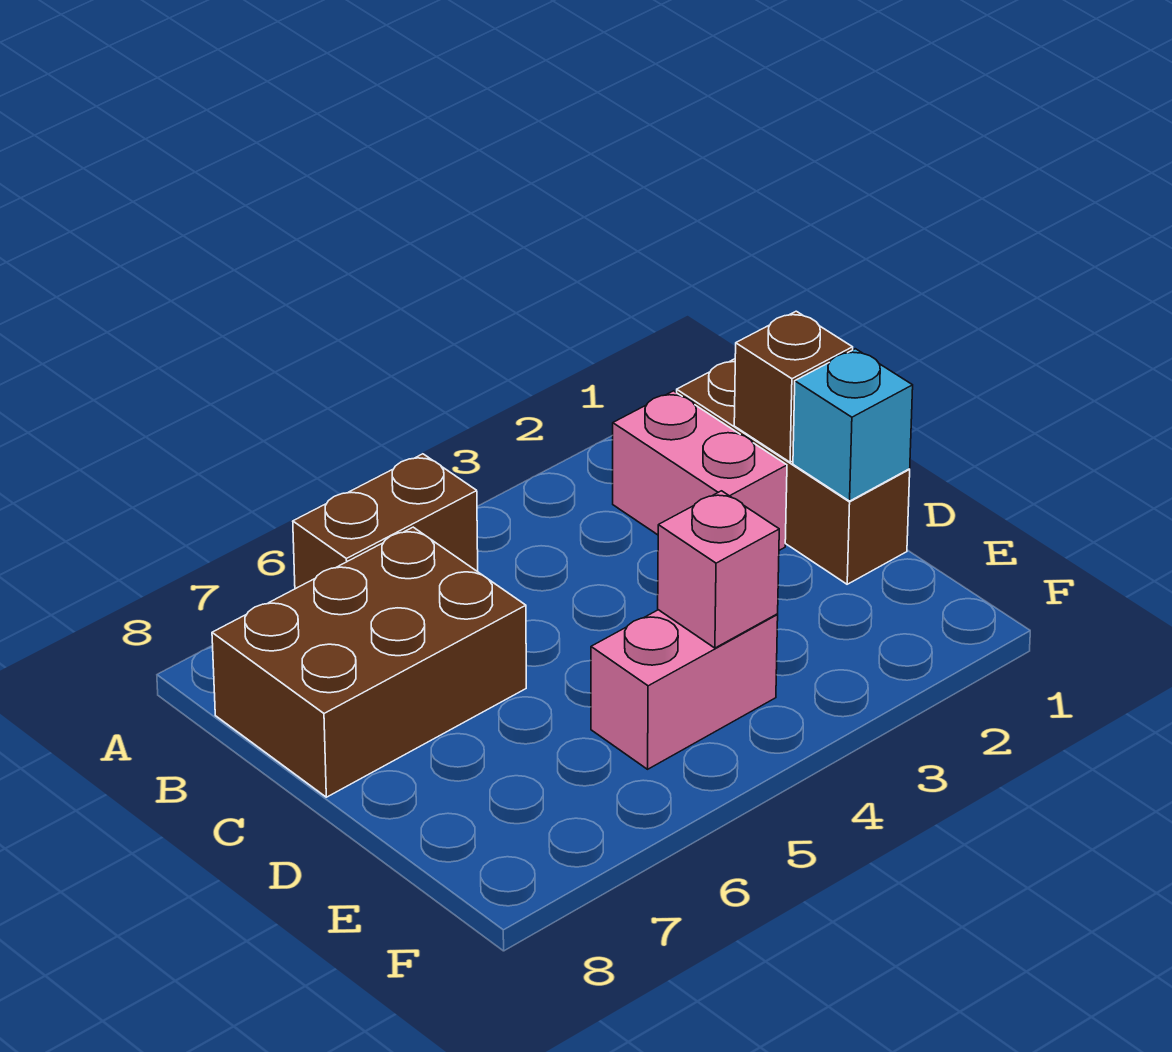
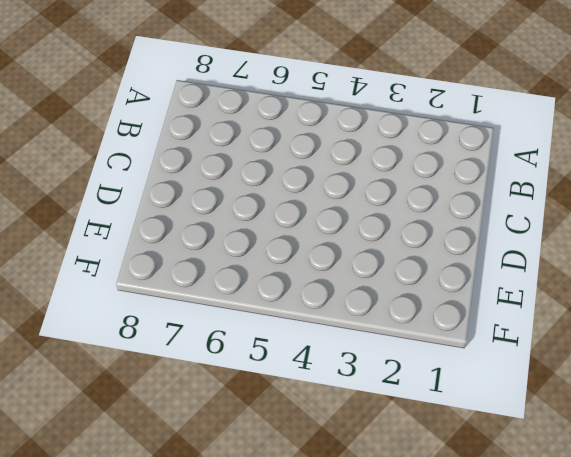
none -> brown brick A5:A6 level 1
none -> brown brick B1:D1 level 1

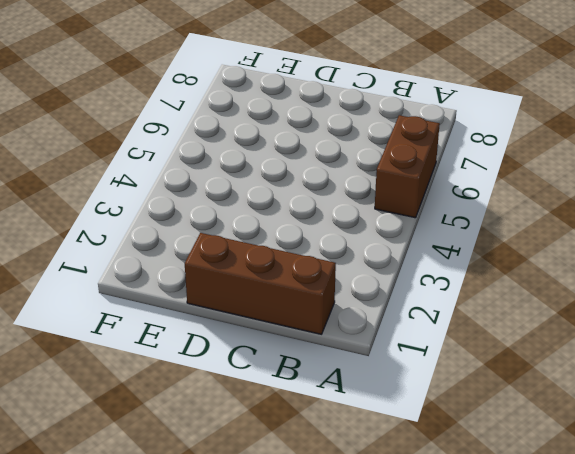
none -> pink brick B2:C2 level 1
none -> brown brick B6:C8 level 1

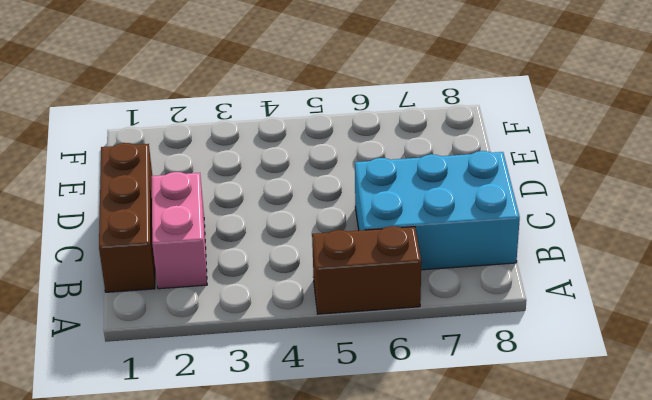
cyan brick B6:C8 level 1 -> brown brick B6:C8 level 1
none -> pink brick E4:E5 level 1
none -> brown brick C1 level 2

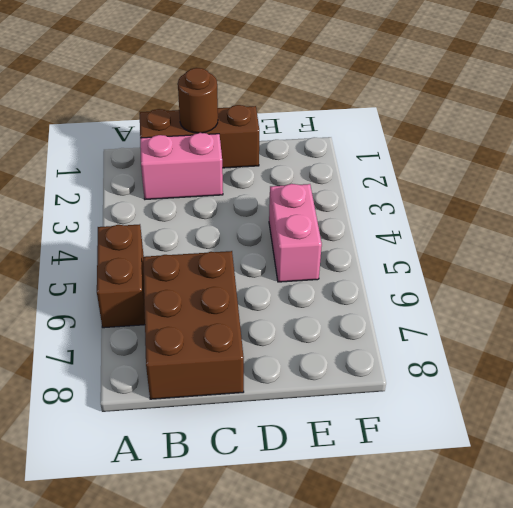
brown round brick C1 level 2 -> brown brick C1 level 2
none -> cyan brick D1 level 2
none -> pink brick E4 level 2

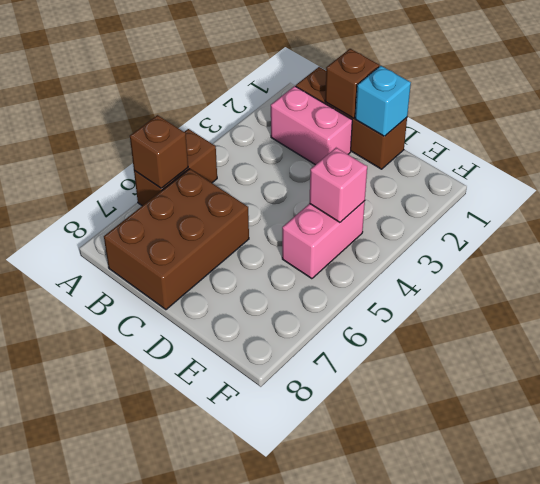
brown brick A6 level 2 -> none

